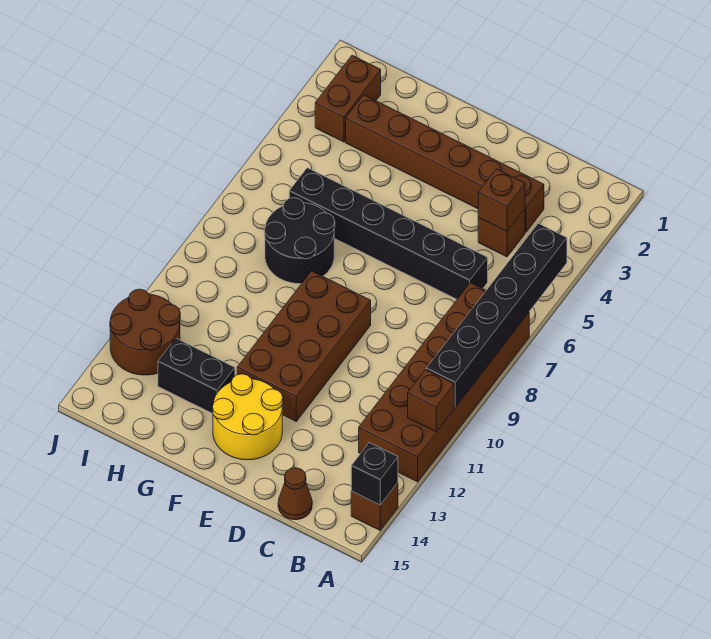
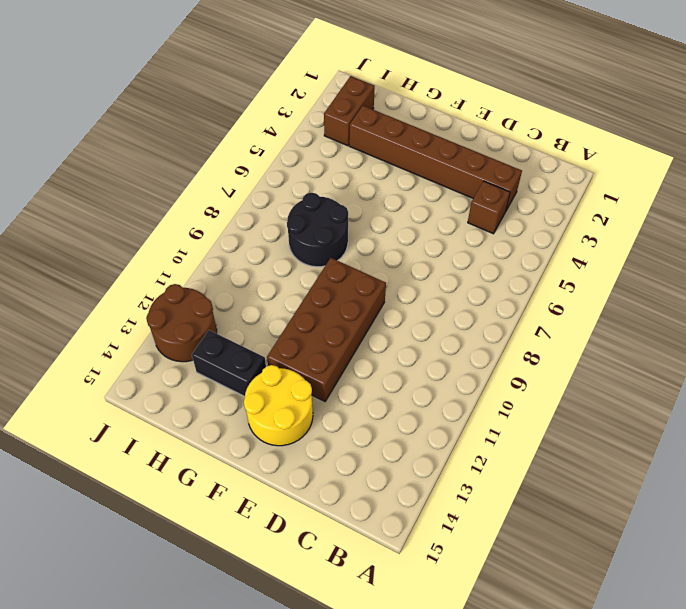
none -> brown brick A7:B12 level 1
none -> brown brick A14 level 1
none -> black brick C6:H6 level 1

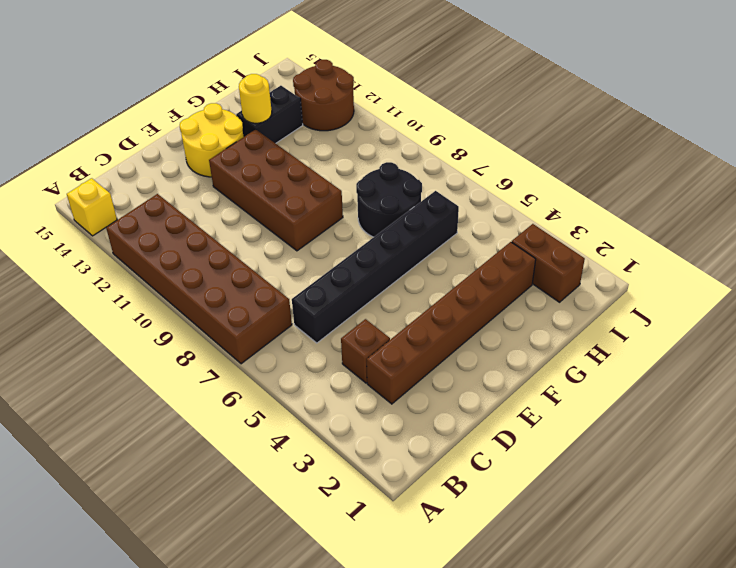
yellow brick A14 level 1 -> brown brick A14 level 1
yellow round brick G13 level 2 -> none
none -> brown cone C15 level 1
none -> black brick A5:A10 level 2
none -> brown brick A11 level 2

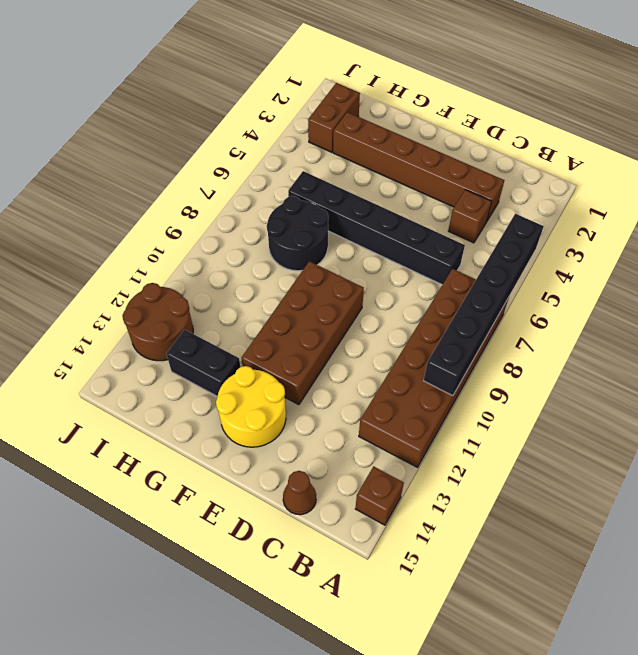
none -> brown brick A11 level 2
none -> black brick A14 level 2
none -> brown brick C4 level 2

